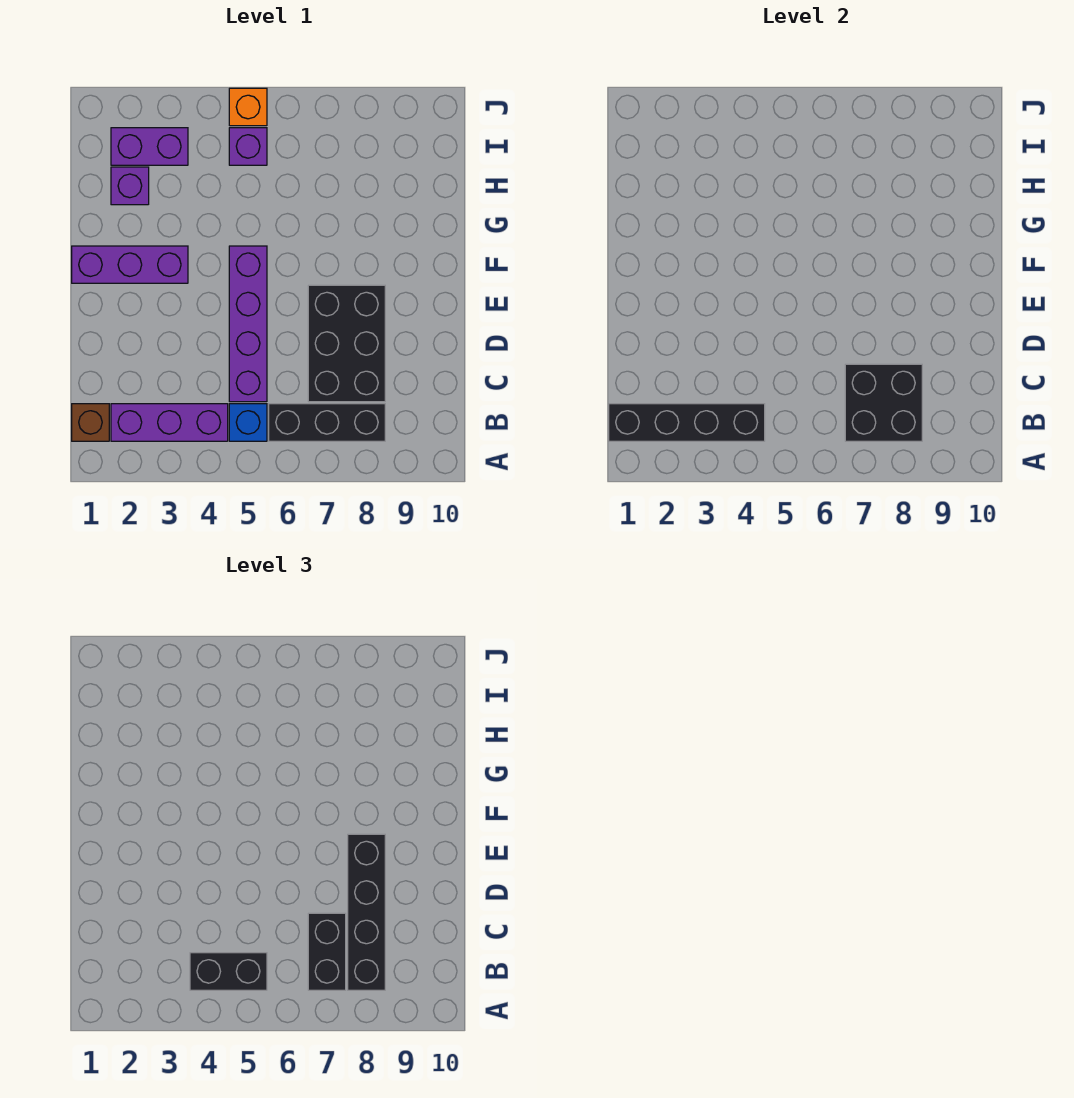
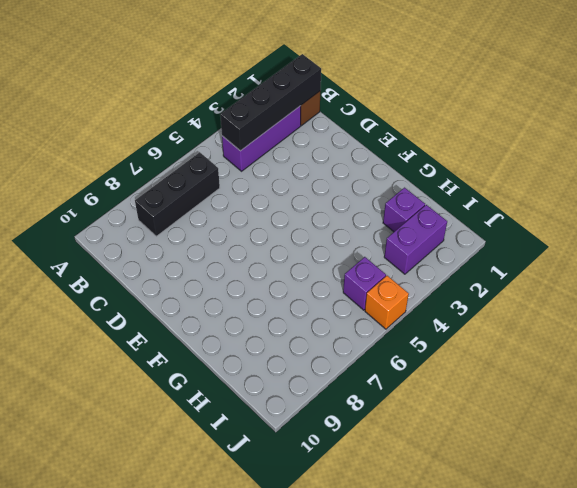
none -> blue brick B5 level 1
none -> purple brick C5:F5 level 1
none -> black brick C7:E8 level 1

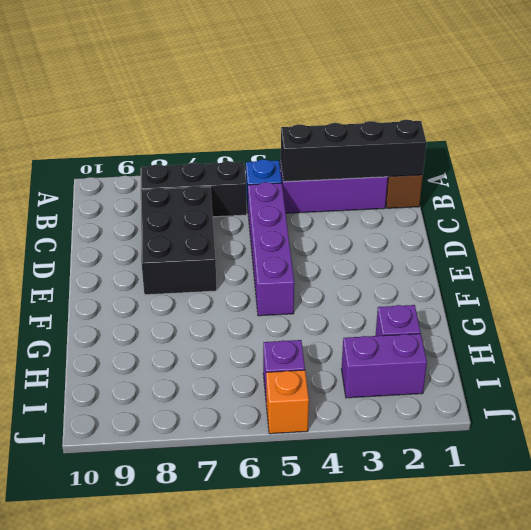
none -> purple brick F1:F3 level 1
none -> black brick B7:C8 level 2
none -> black brick B4:B5 level 3

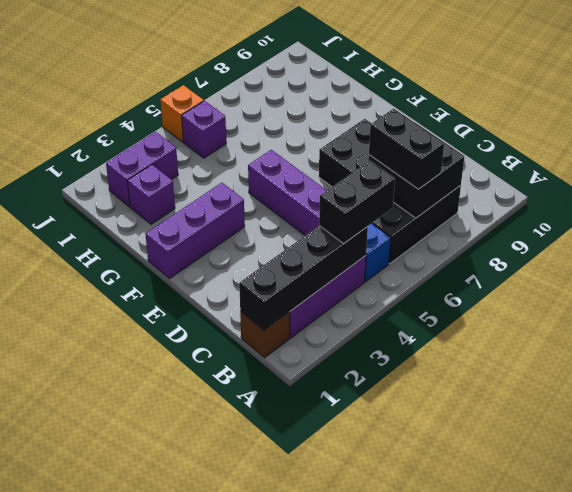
none -> black brick B8:E8 level 3

